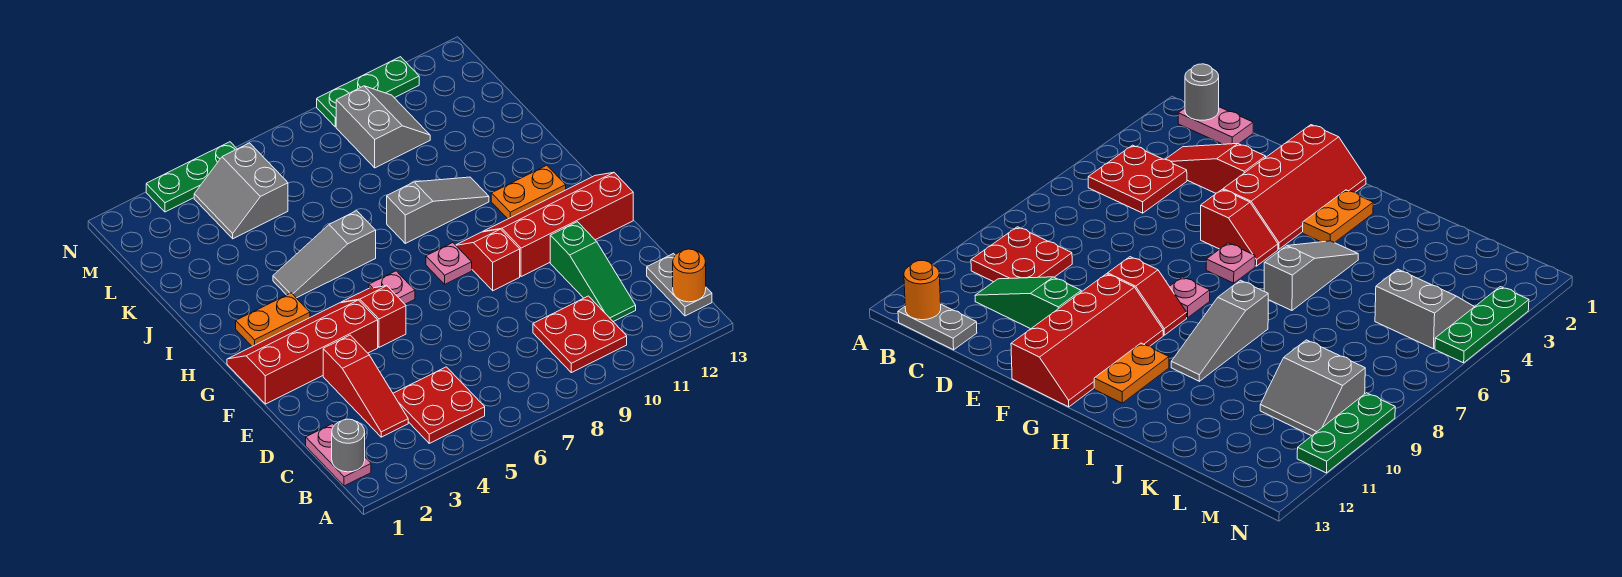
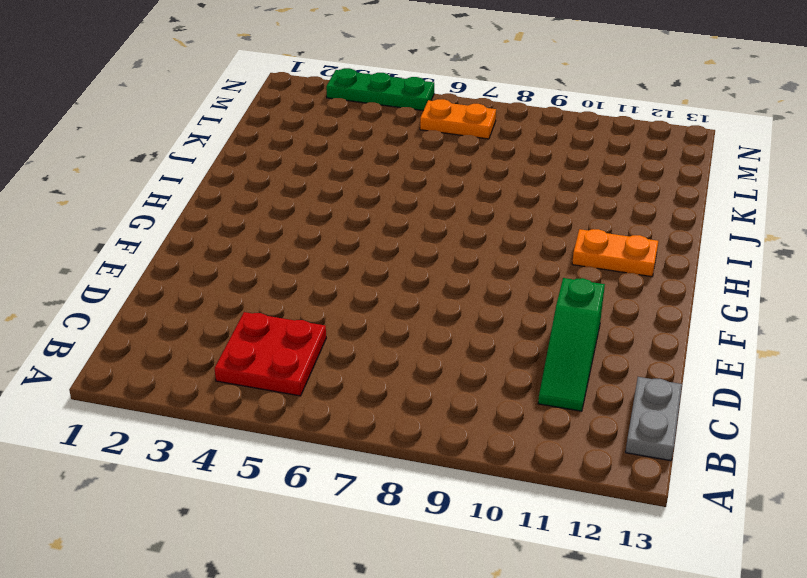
orange plate M6:M7 level 1 -> orange plate H2:H3 level 1
none -> pink plate B1:C1 level 1
none -> red plate B9:C10 level 1
none -> red slope C3:E3 level 1 top E

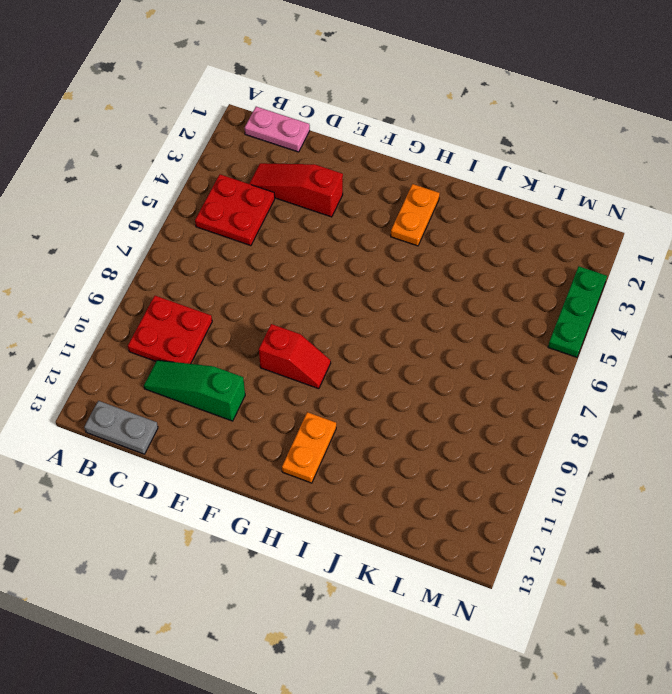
none -> red slope F1:G4 level 1 top F
none -> red slope F5:G5 level 1 top F
none -> red slope F10:G13 level 1 top F

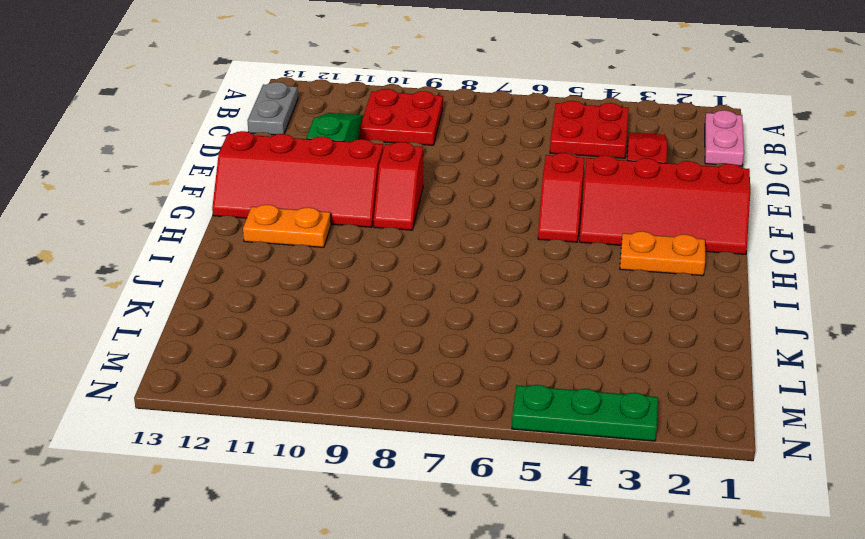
none -> pink plate G6 level 1
none -> pink plate G8 level 1
none -> grey slope I4:I6 level 1 top 6

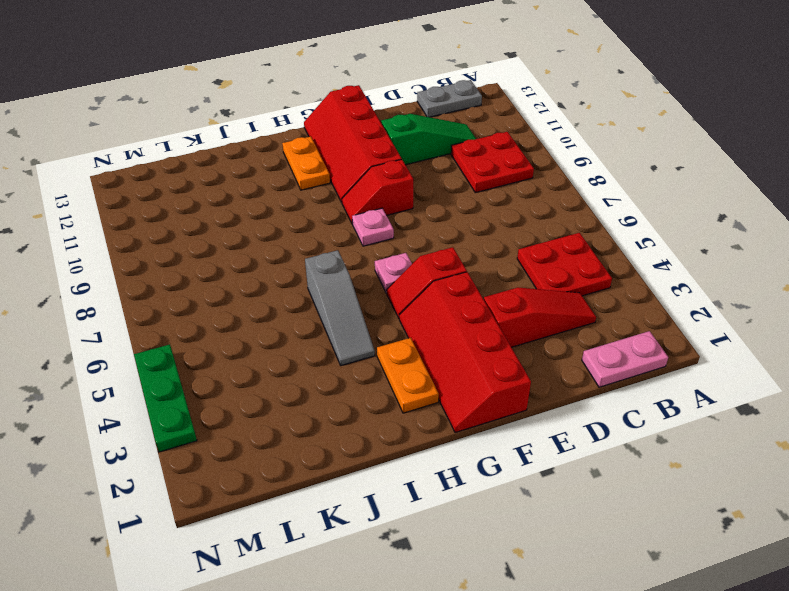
none -> grey slope I8:I10 level 1 top 8
none -> grey slope L4:M5 level 1 top 5
none -> grey slope L9:M10 level 1 top 9

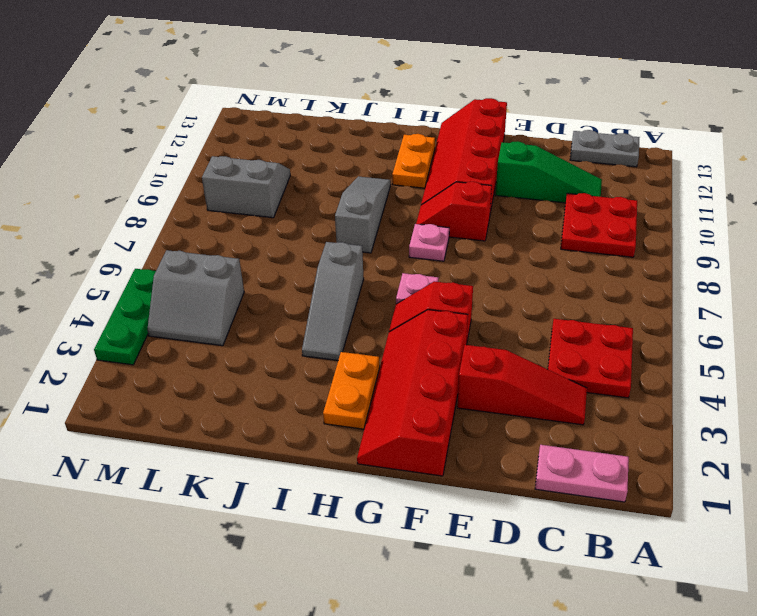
none -> green plate N9:N11 level 1
none -> grey round brick B1 level 2
none -> orange round brick B13 level 2

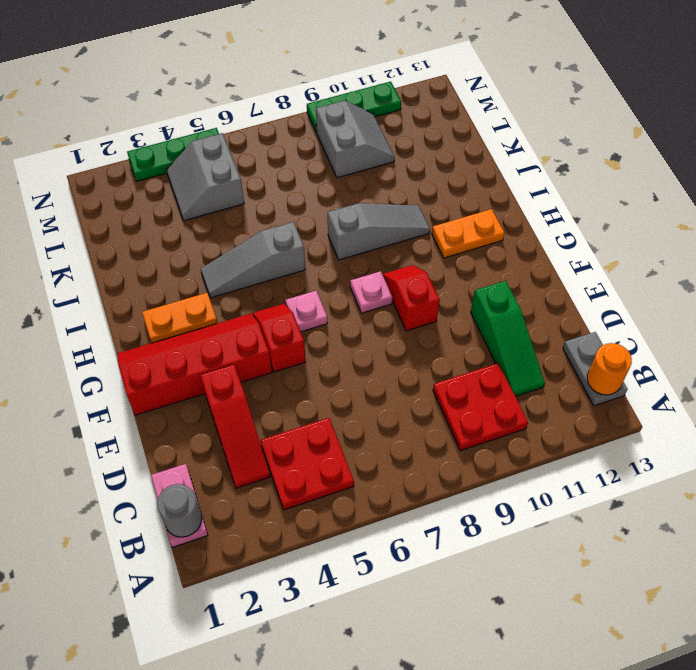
none -> red slope F10:G13 level 1 top F

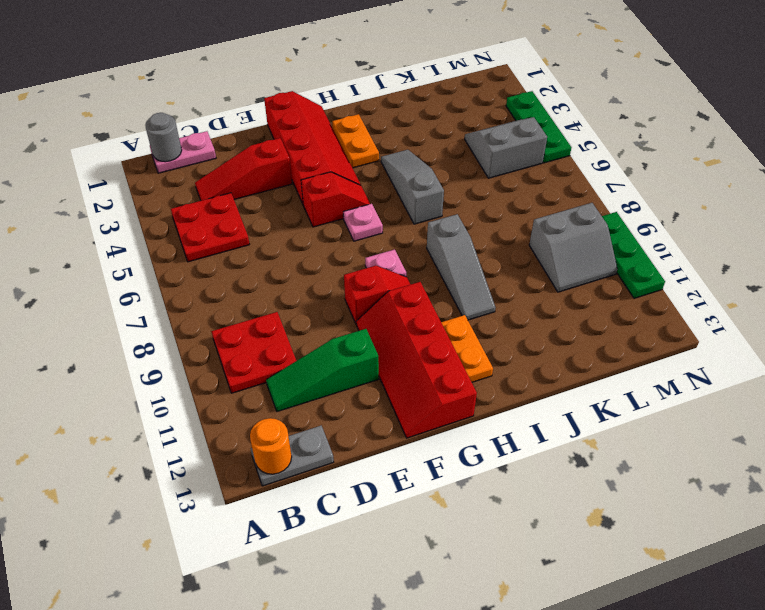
red slope F10:G13 level 1 top G -> red slope F10:G13 level 1 top F

